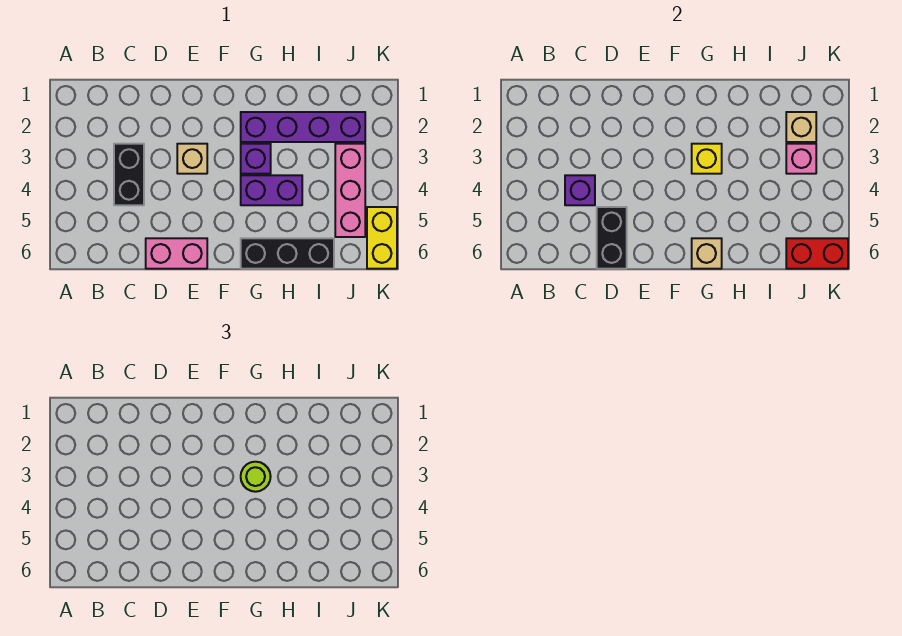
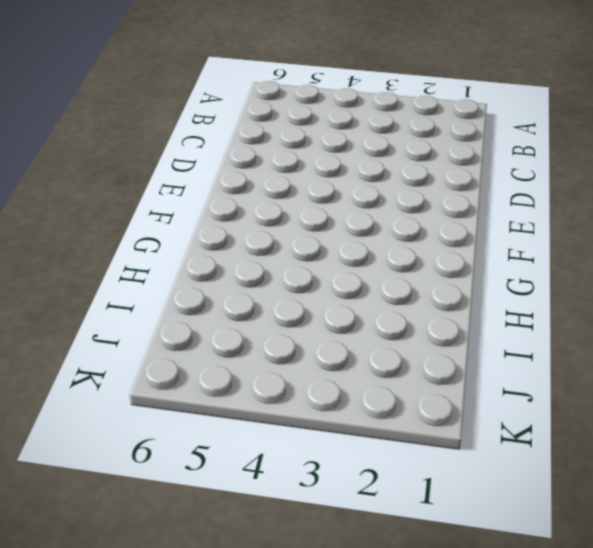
none -> black brick C3:C4 level 1
none -> pink brick D6:E6 level 1
none -> tan brick E3 level 1

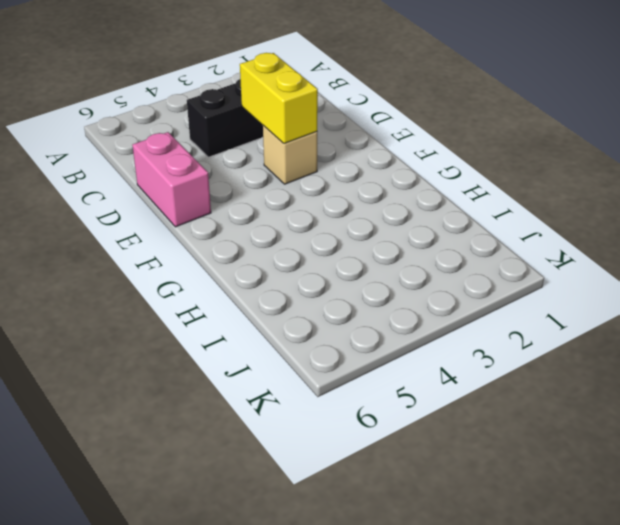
yellow brick D3:E3 level 2 -> yellow brick K5:K6 level 1
none -> purple brick G2:J2 level 1
none -> purple brick G3 level 1
none -> purple brick G4:H4 level 1

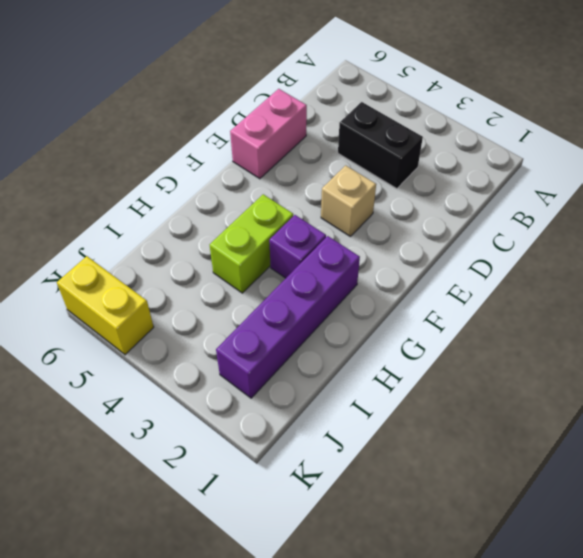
lime brick G4:H4 level 1 -> purple brick G4:H4 level 1
none -> black brick G6:I6 level 1
none -> pink brick J3:J5 level 1
none -> purple brick C4 level 2

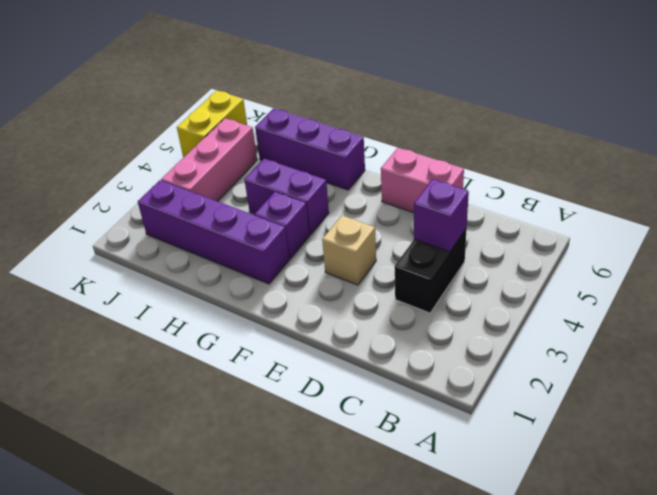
purple brick G6:I6 level 1 -> black brick G6:I6 level 1
none -> black brick D5:D6 level 2
none -> yellow brick G3 level 2
none -> tan brick G6 level 2

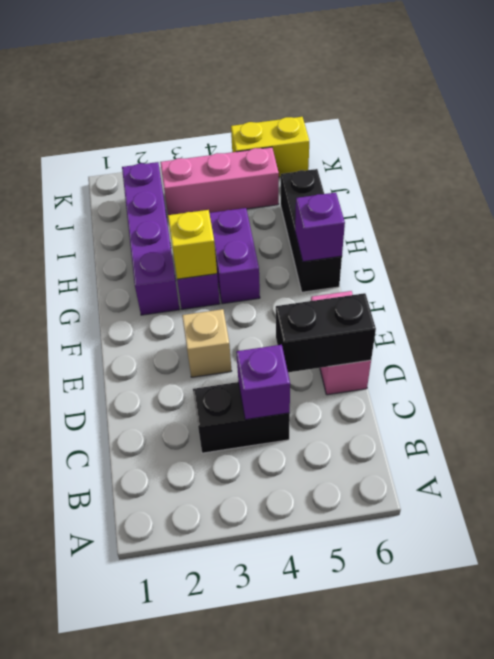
purple brick G6 level 2 -> tan brick G6 level 2
none -> tan brick J2 level 2
none -> pink brick J3 level 2
none -> red brick J6:K6 level 2

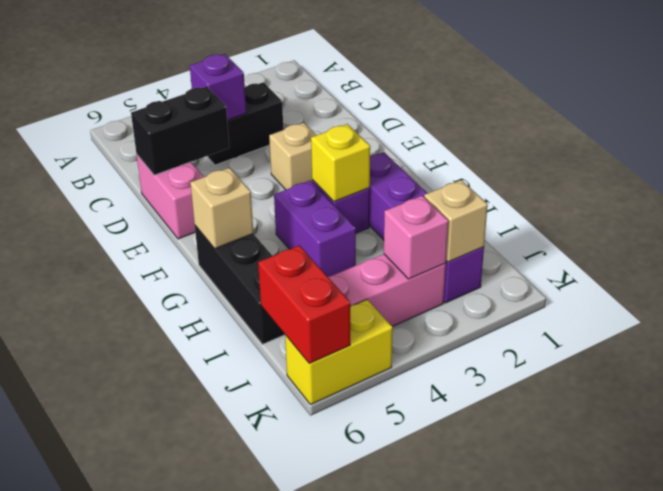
none -> lime round brick G3 level 3

